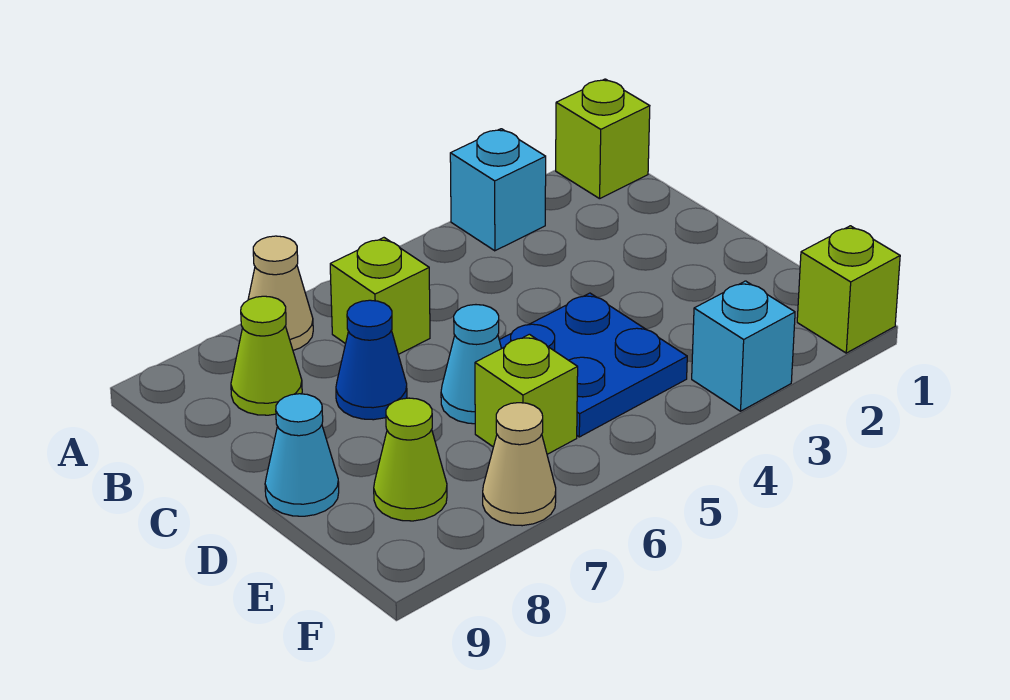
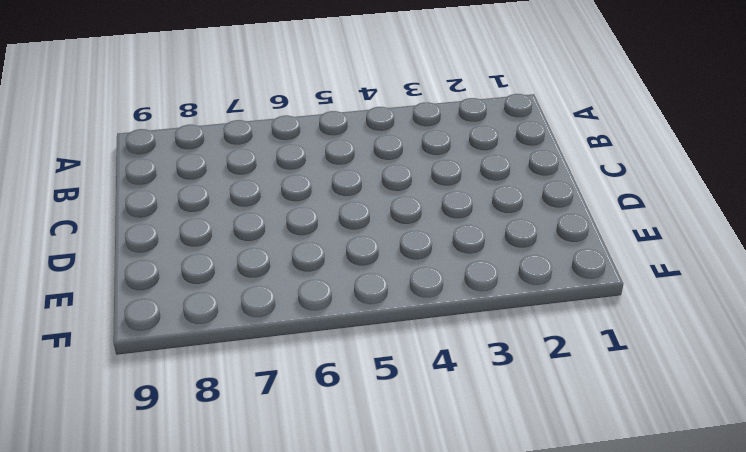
none -> lime brick A1 level 1
none -> cyan brick A3 level 1
none -> tan cone A7 level 1

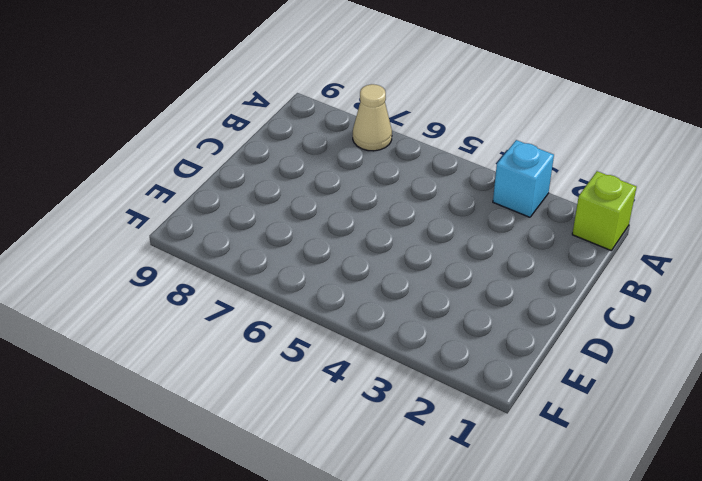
none -> lime brick B6 level 1
none -> lime cone B8 level 1
none -> blue cone C7 level 1

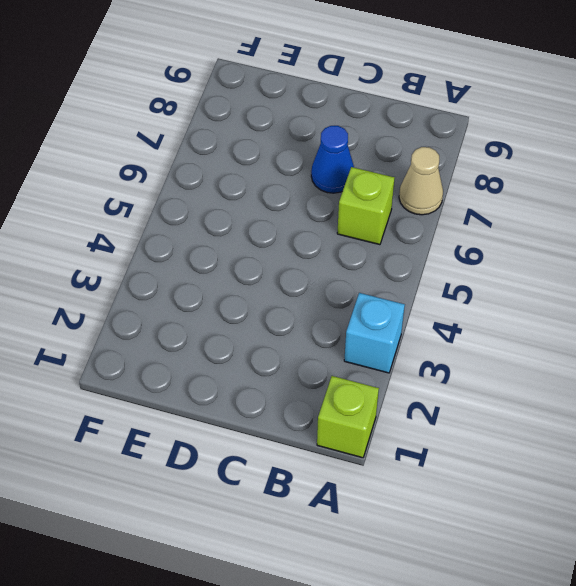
none -> lime cone B8 level 1
none -> blue plate D4:E5 level 1
none -> cyan cone D6 level 1

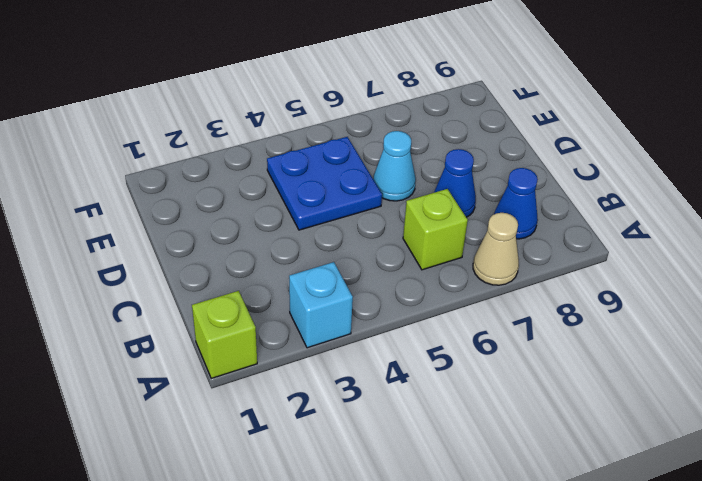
blue cone B8 level 1 -> lime cone B8 level 1
none -> cyan cone D9 level 1
none -> lime brick E6 level 1
none -> lime cone E8 level 1

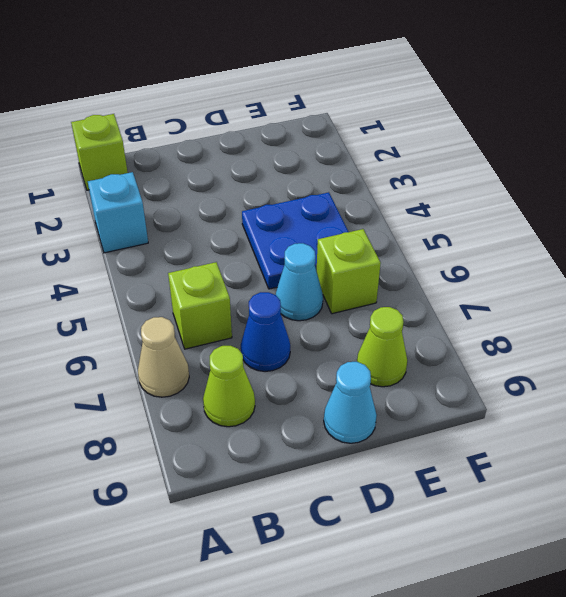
none -> lime brick F1 level 1
none -> cyan brick F3 level 1
none -> tan cone F7 level 1

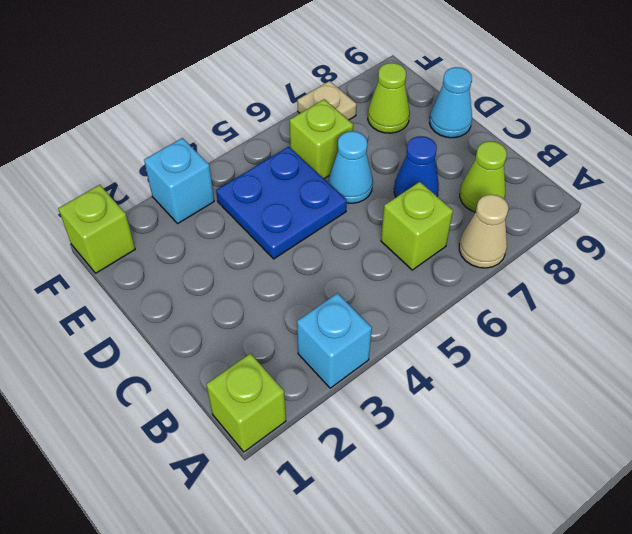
tan plate F7 level 1 -> tan cone F7 level 1

